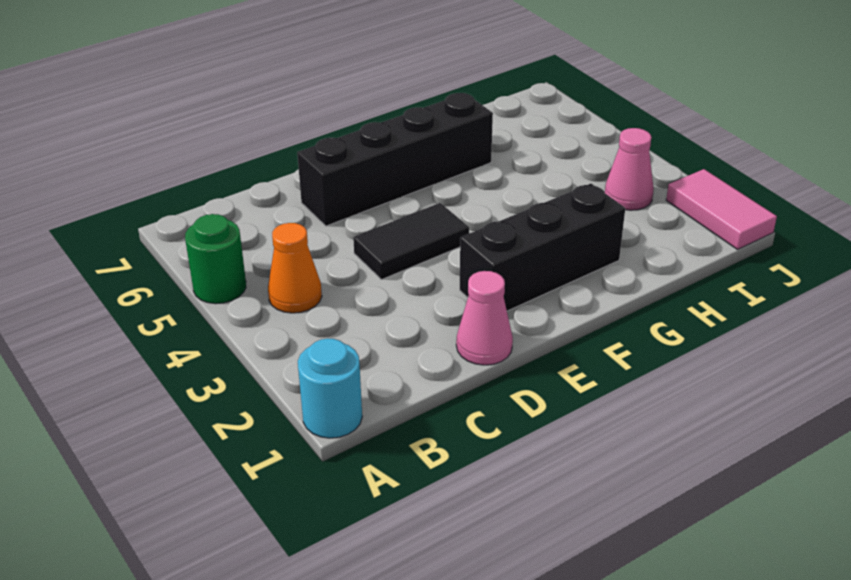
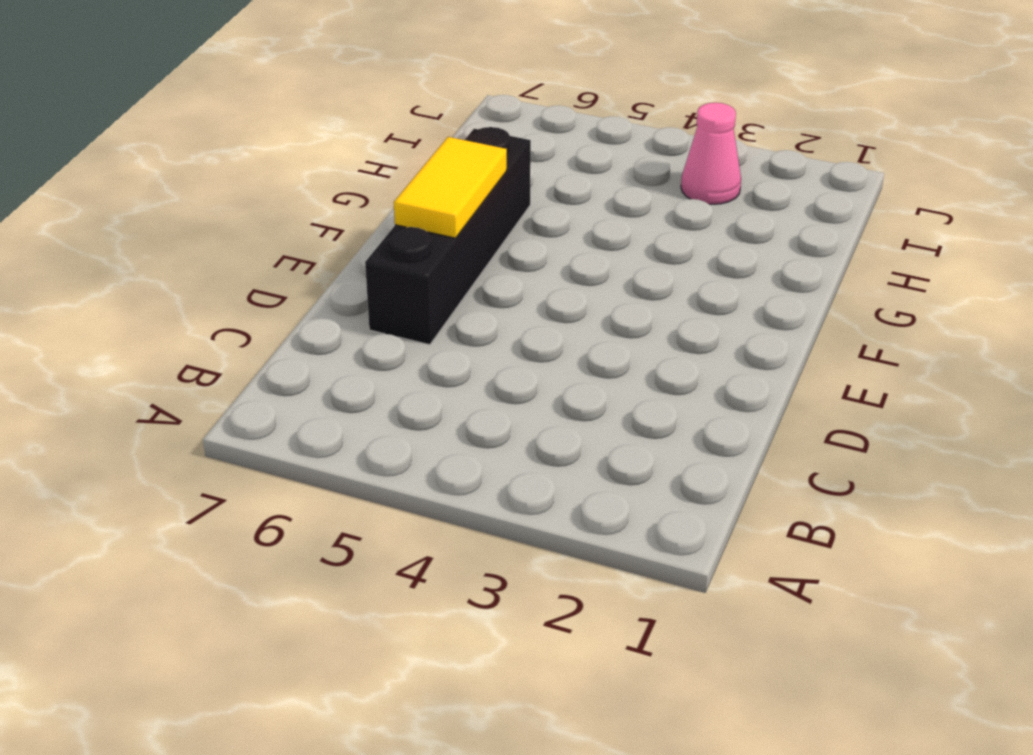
yellow tile E6:F6 level 2 -> none
none -> cyan round brick A1 level 1
none -> green round brick A5 level 1

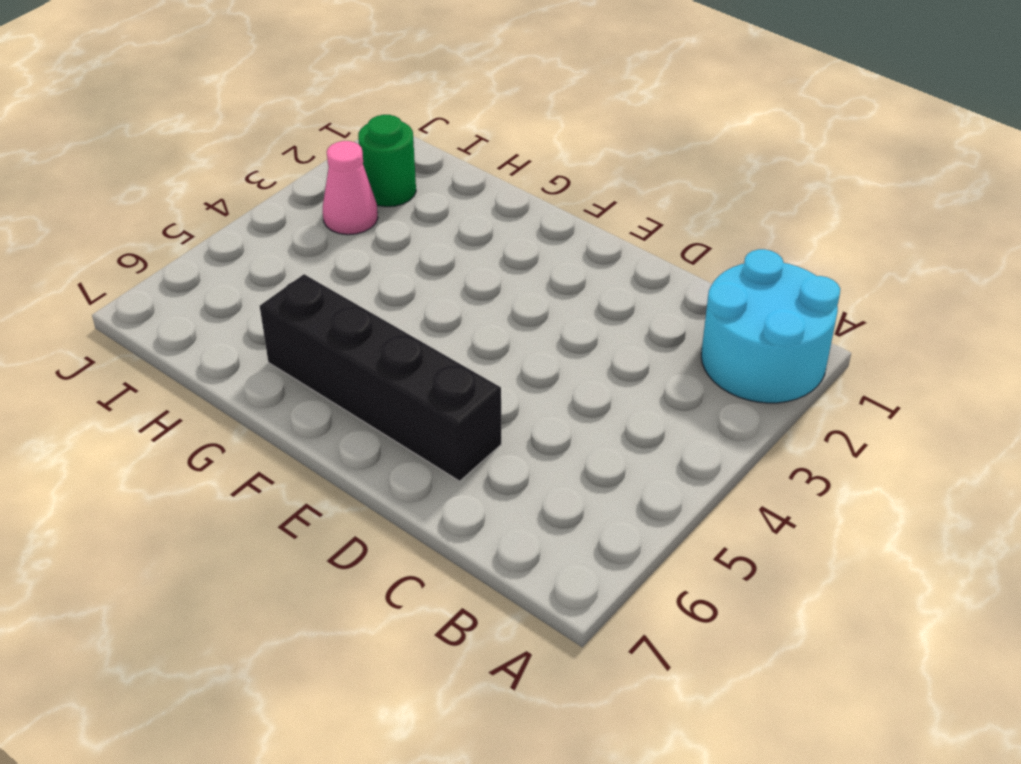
cyan round brick A1:B2 level 1 -> cyan round brick A1 level 1
green round brick I2 level 1 -> green round brick A5 level 1
none -> orange cone B4 level 1
none -> pink cone D1 level 1

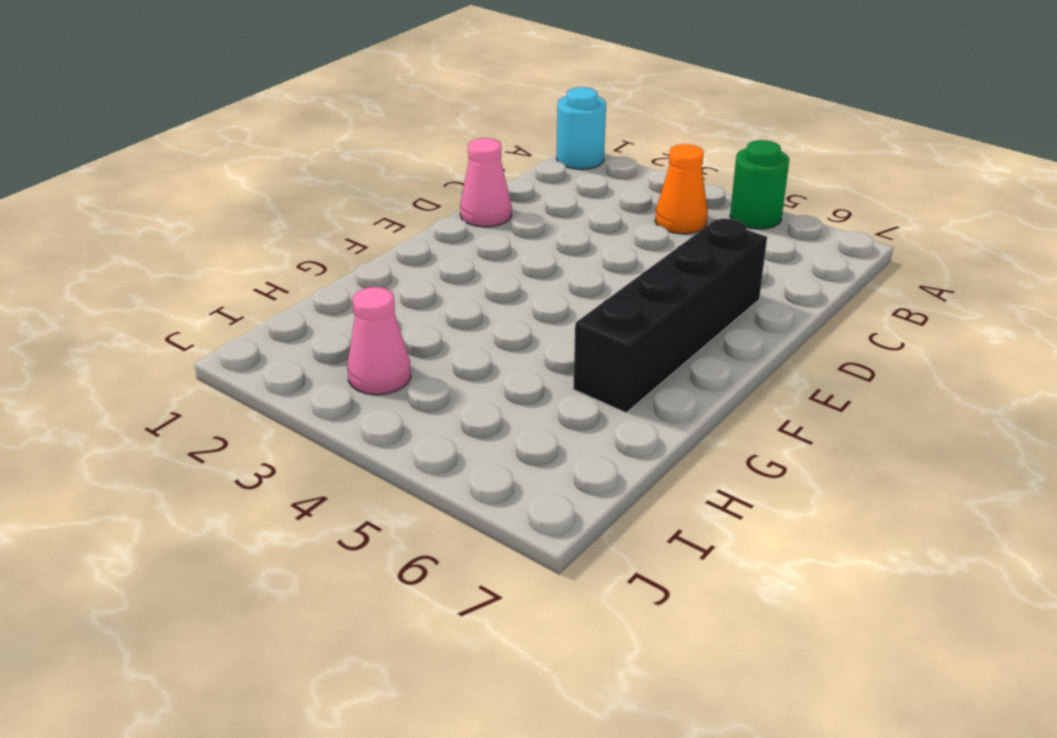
none -> black tile D4:E4 level 1
none -> black brick E2:G2 level 1

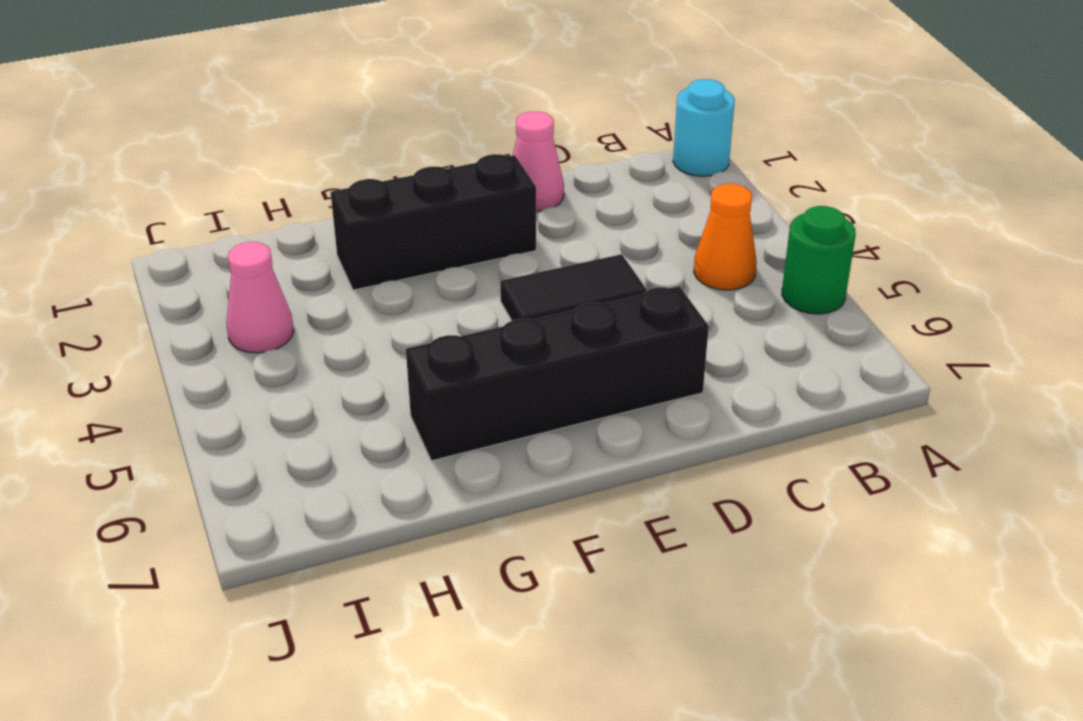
none -> pink tile J1:J2 level 1

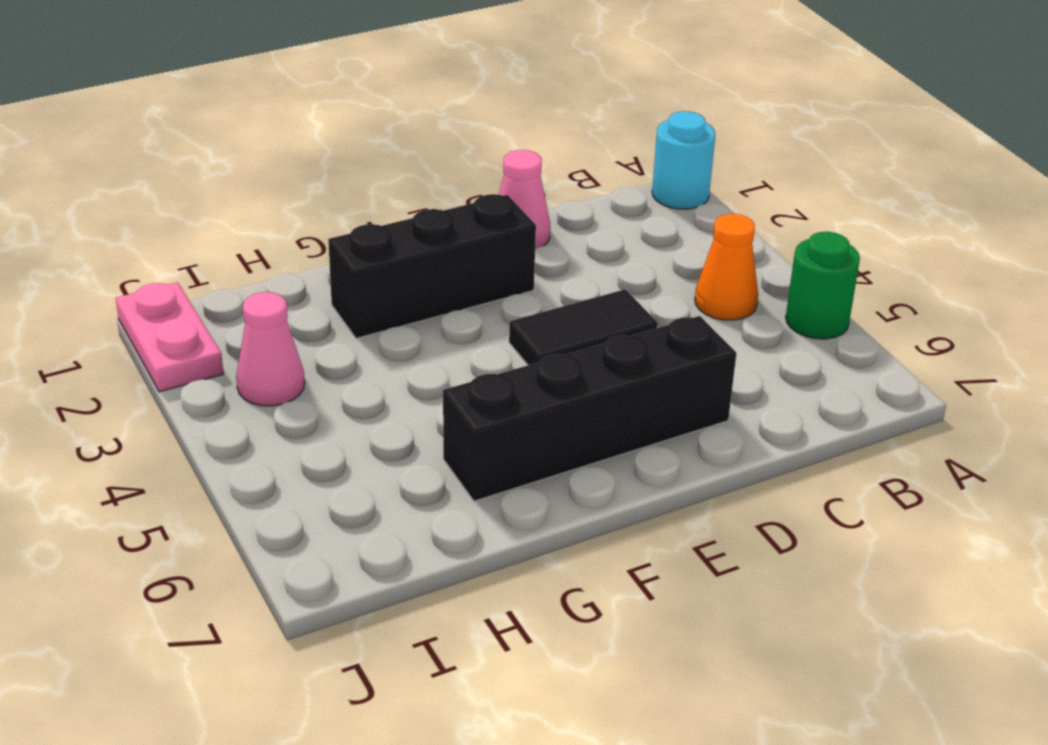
pink plate J1:J2 level 1 -> pink tile J1:J2 level 1

